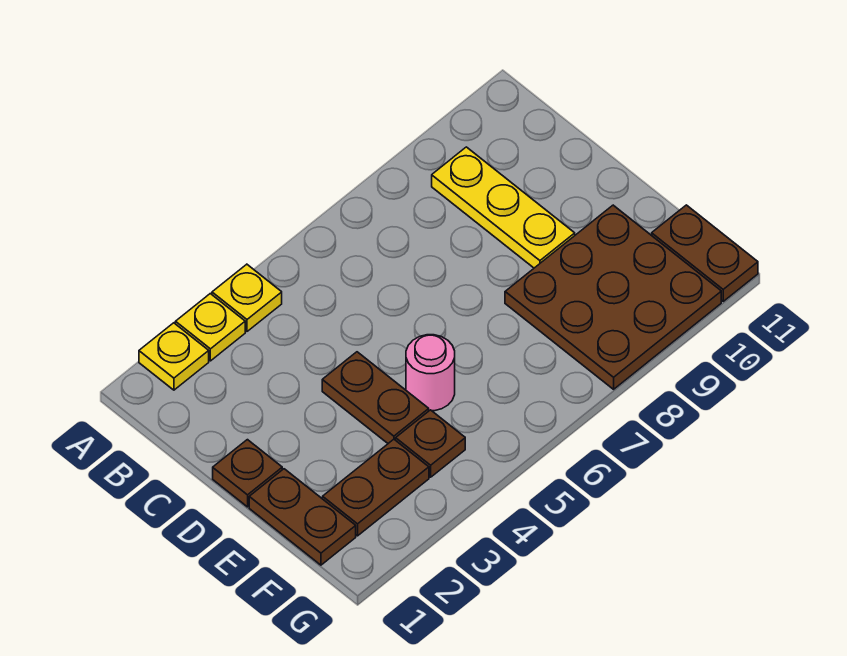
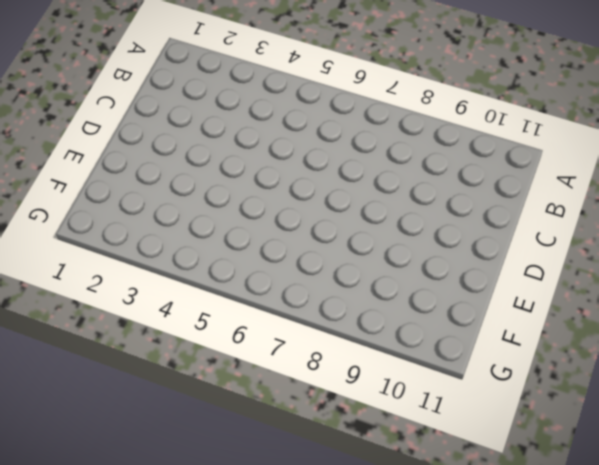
none -> yellow plate A2 level 1
none -> yellow plate A3 level 1
none -> yellow plate A4 level 1

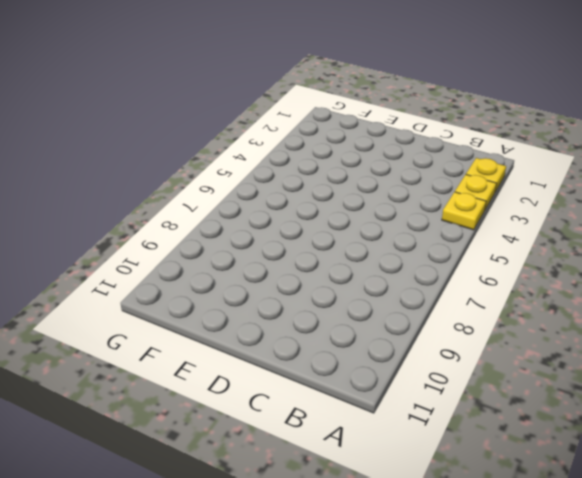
none -> yellow plate B9:D9 level 1
none -> brown plate D1 level 1
none -> brown plate D4:E4 level 1

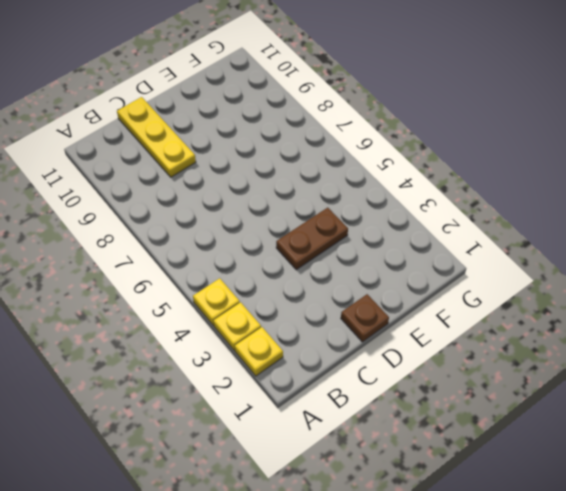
yellow plate C9:C11 level 1 -> yellow plate B9:D9 level 1
none -> brown plate E1:F1 level 1
none -> pink round brick E5 level 1
none -> brown plate E8:G10 level 1

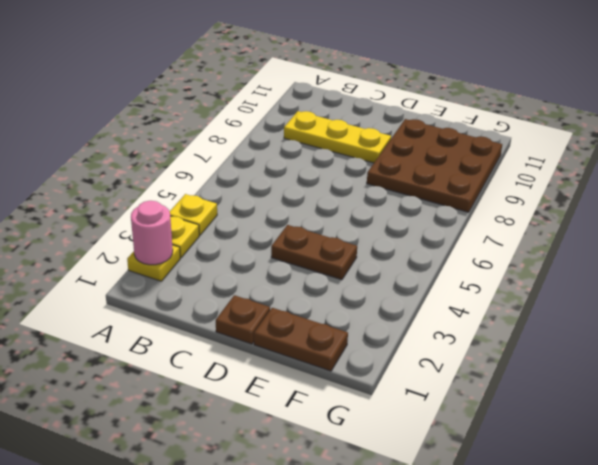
pink round brick A2 level 2 -> pink round brick E5 level 1
none -> brown plate F2:F3 level 1
none -> brown plate F4 level 1
none -> brown plate F11:G11 level 1

